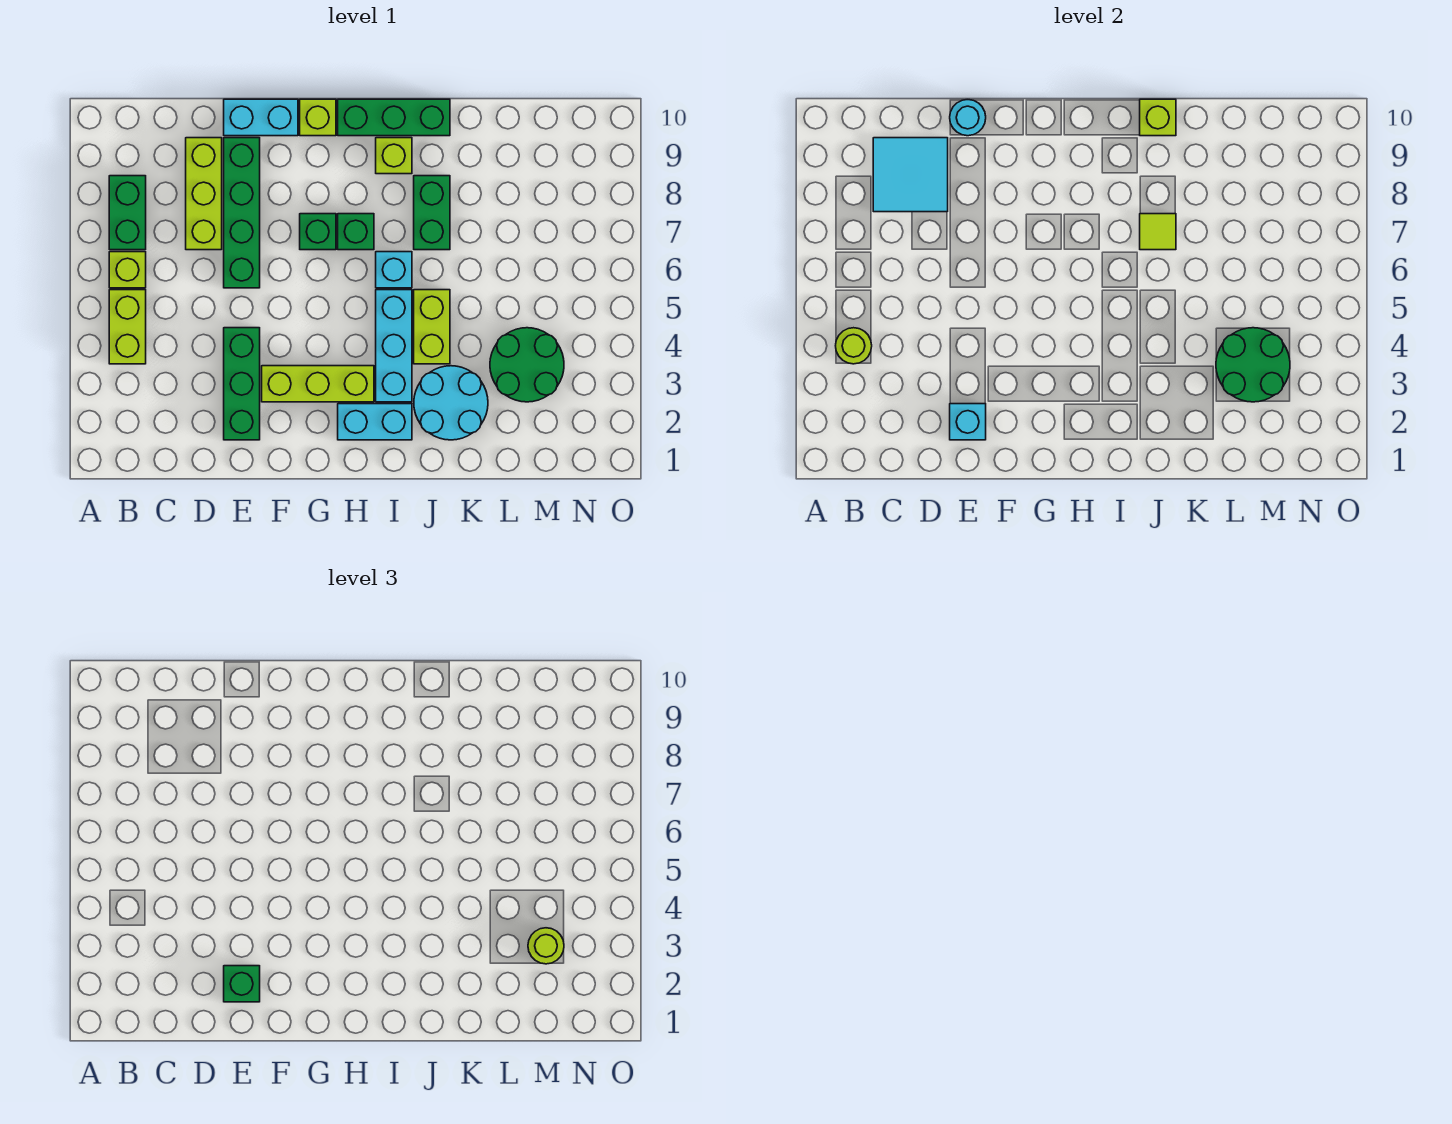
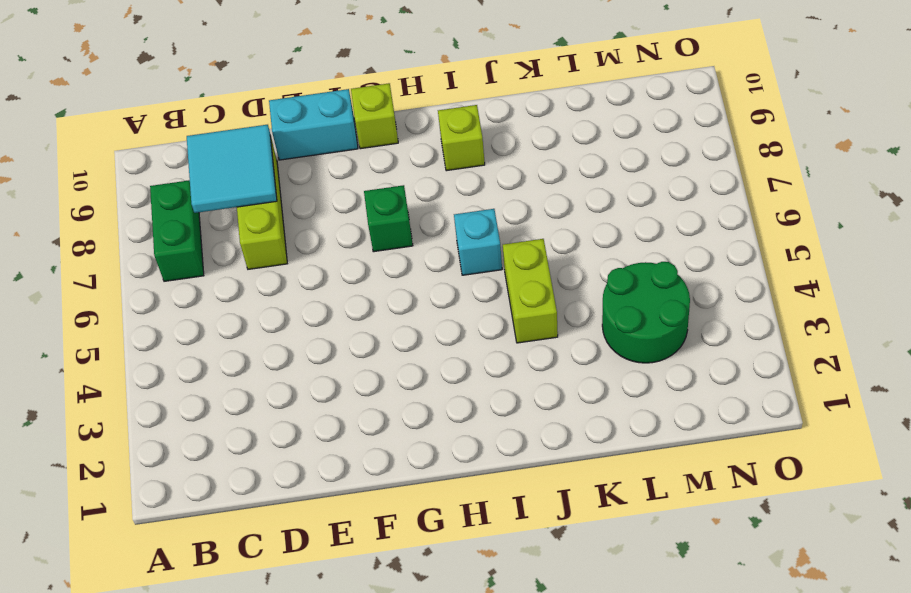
none -> lime brick B4:B5 level 1
none -> lime brick B6 level 1
none -> green brick E2:E4 level 1

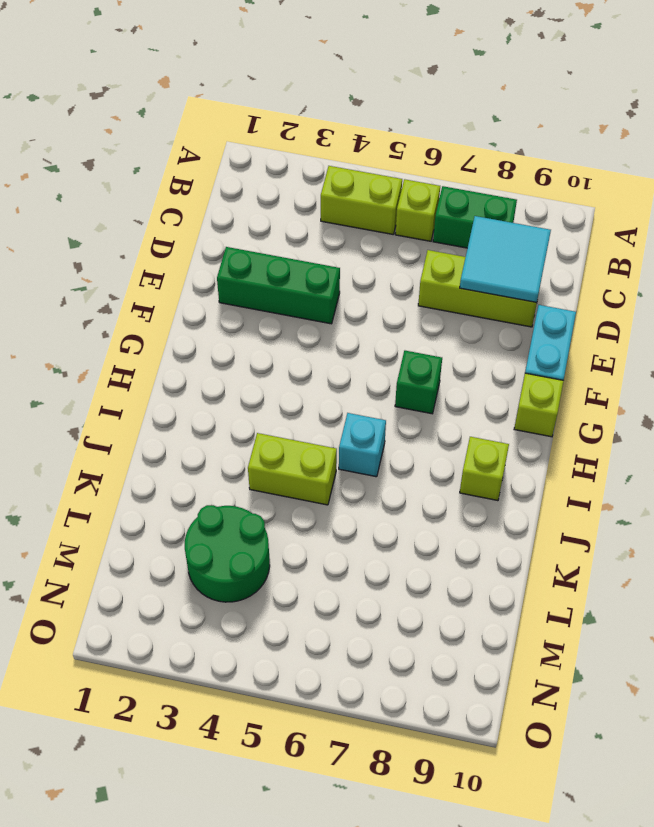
none -> green brick E6:E9 level 1
none -> lime brick F3:H3 level 1
none -> cyan brick H2:I2 level 1

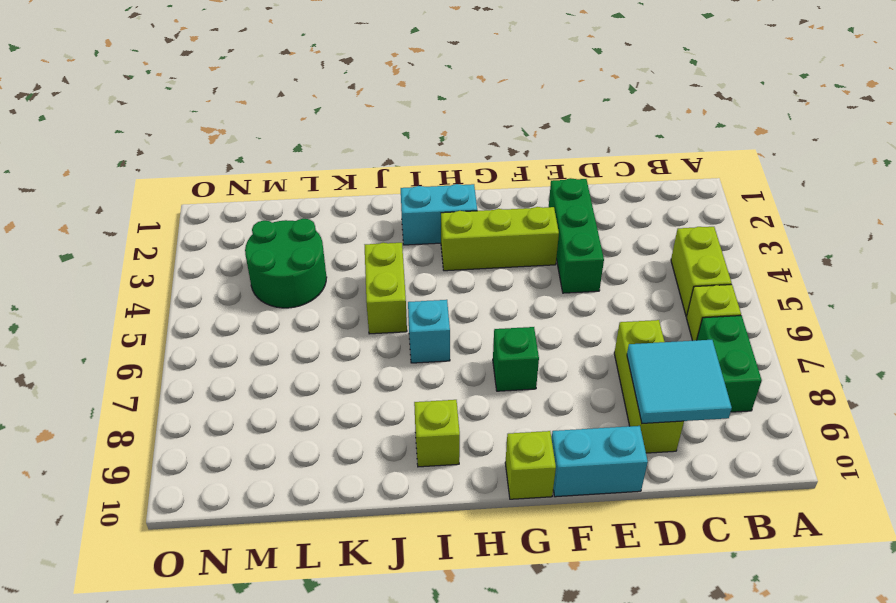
none -> green brick E6:E9 level 1
none -> green brick H7 level 1
none -> green brick H10:J10 level 1

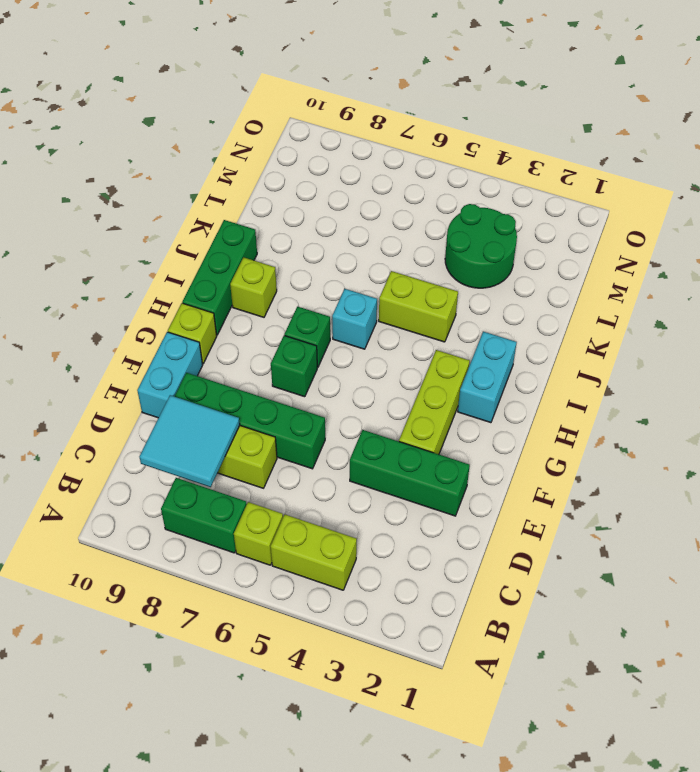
none -> cyan brick I3:I5 level 1
none -> cyan round brick J2:K3 level 1
none -> green brick J7:J8 level 1

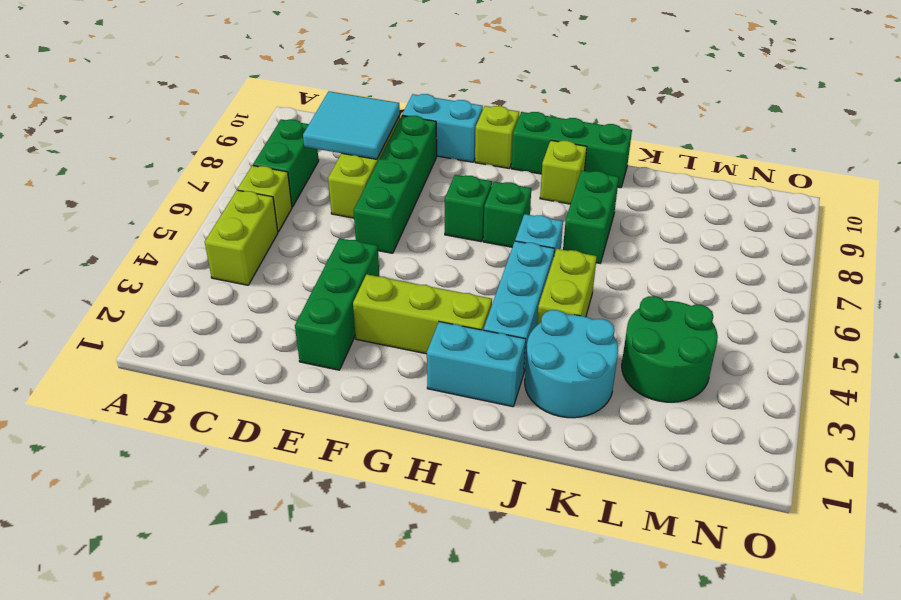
none -> lime round brick B4 level 2
none -> cyan brick E2 level 2
none -> cyan round brick E10 level 2

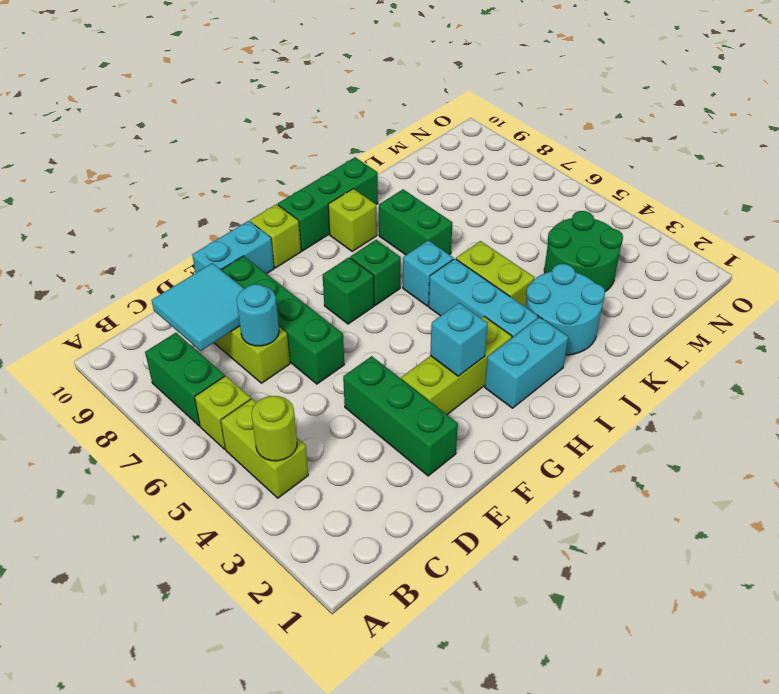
cyan round brick D7 level 2 -> cyan round brick E10 level 2
cyan brick G3 level 2 -> cyan brick E2 level 2
none -> lime tile J7 level 2
none -> lime brick J10 level 2
none -> green round brick L3:M4 level 2

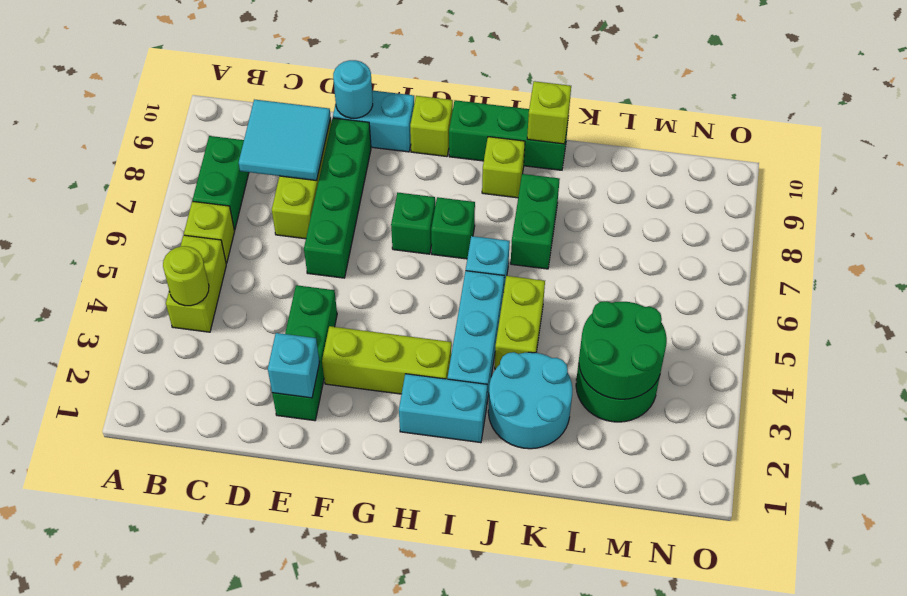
none -> lime tile J7 level 2
none -> green brick E2 level 3
none -> lime round brick M3 level 3

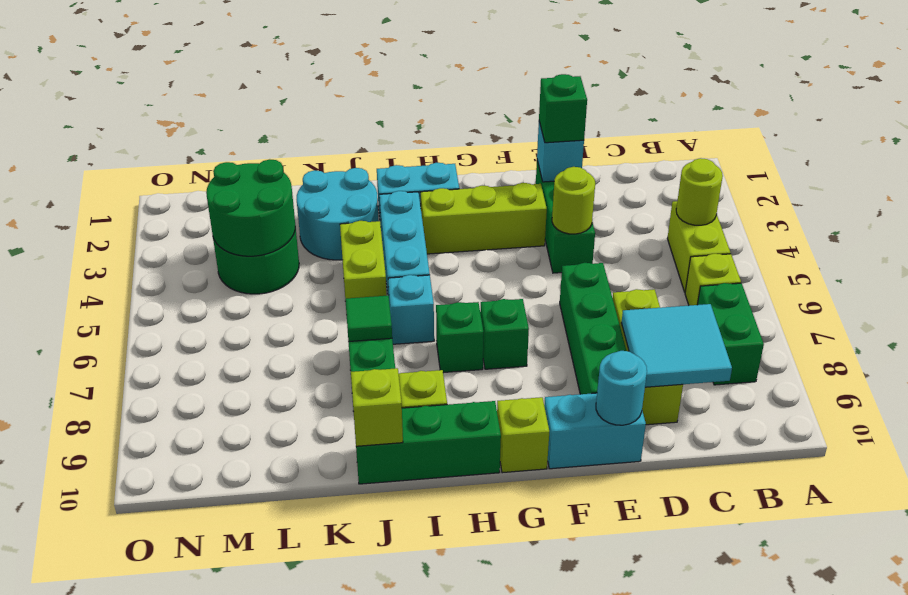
lime round brick E4 level 2 -> lime round brick M3 level 3
green tile J7 level 2 -> lime tile J7 level 2

